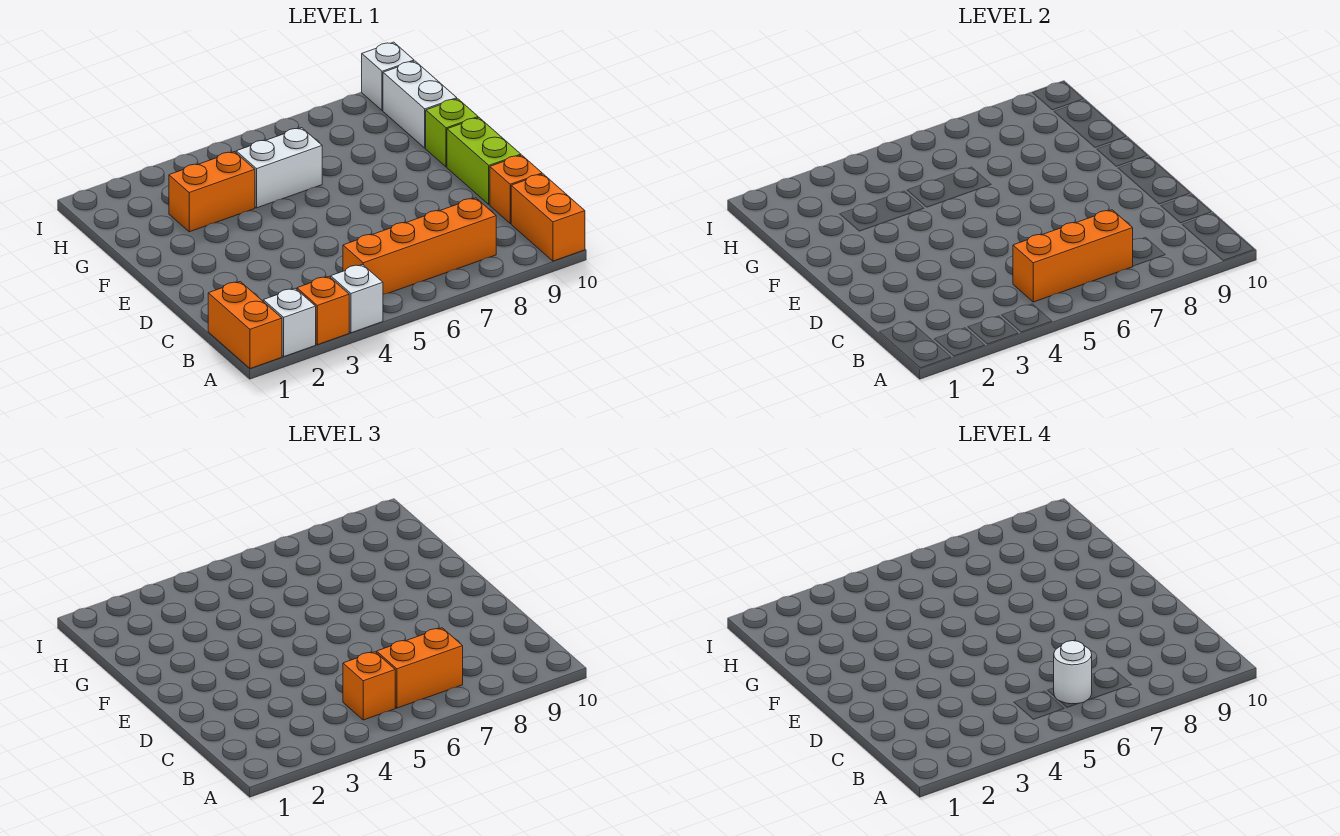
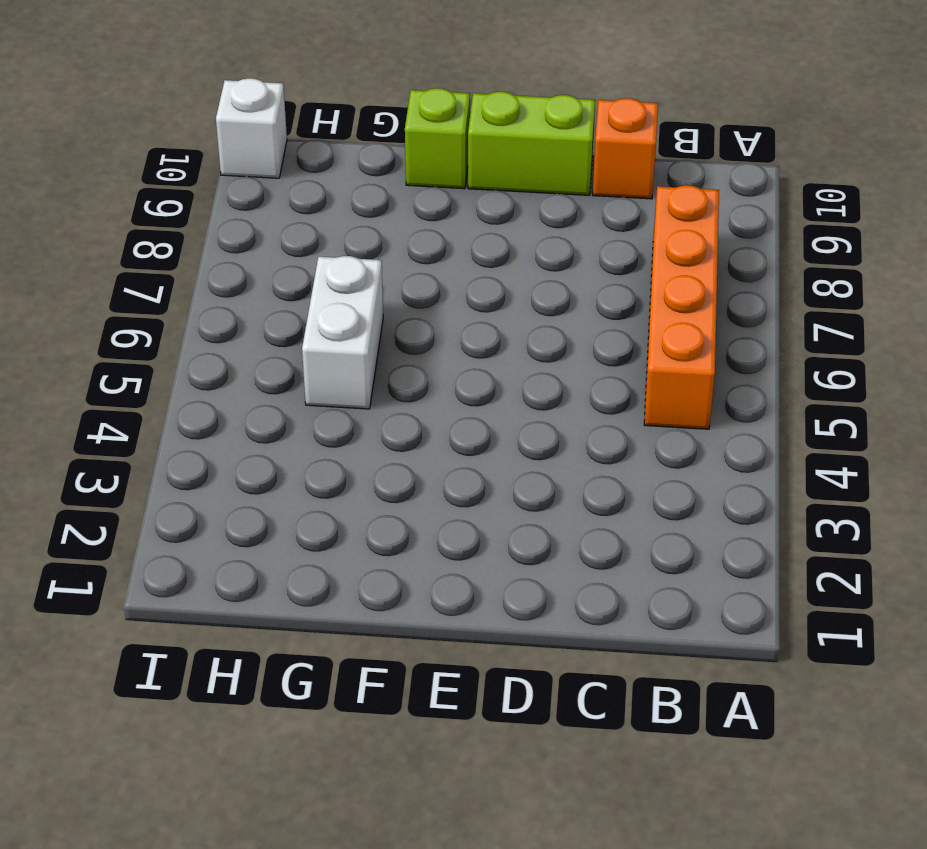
none -> orange brick A1:B1 level 1
none -> white brick A2 level 1
none -> orange brick A3 level 1

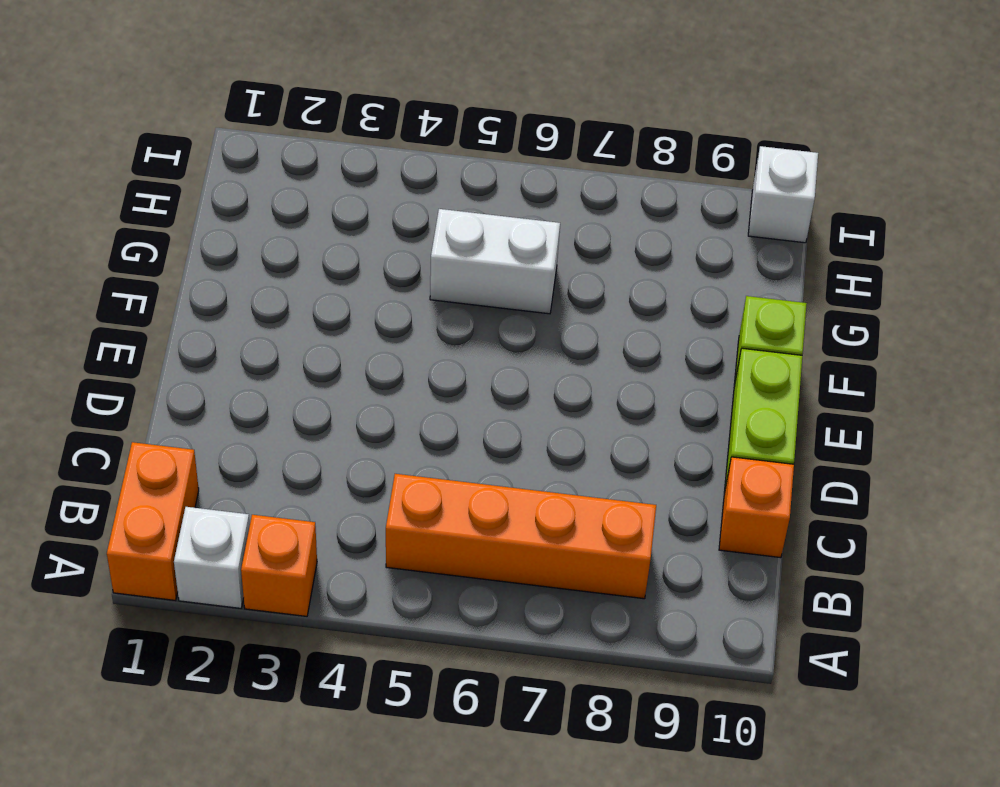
none -> white brick A4 level 1
none -> orange brick A10:B10 level 1
none -> orange brick G3:G4 level 1

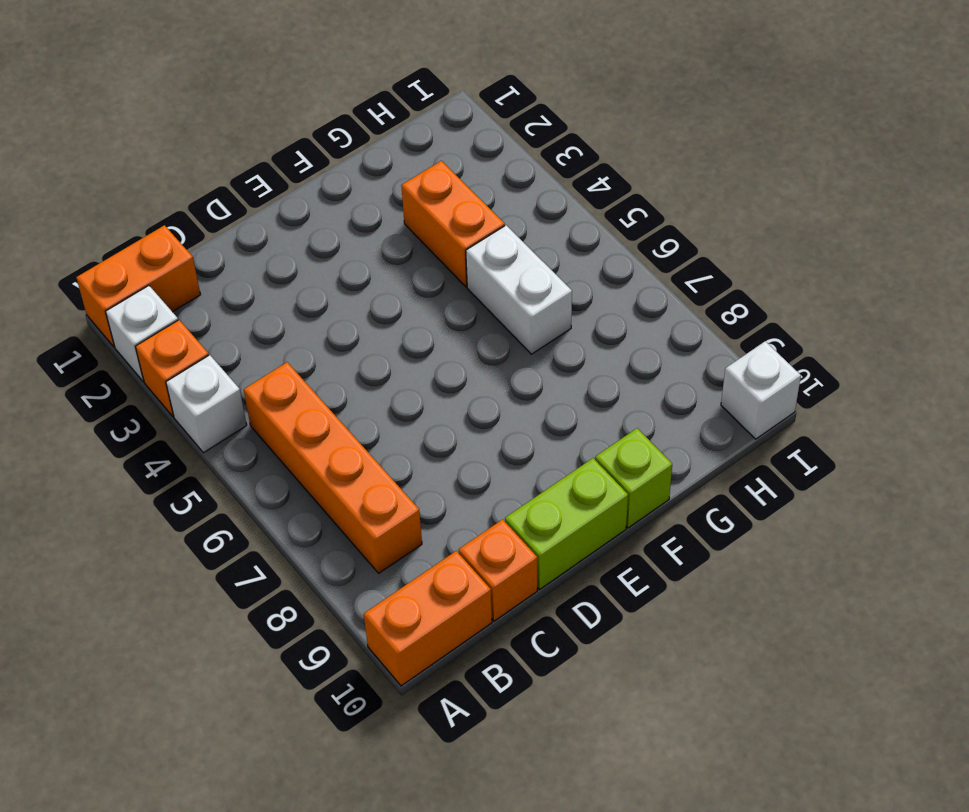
none -> white brick G10:H10 level 1
none -> orange brick B5:B7 level 2
none -> orange brick B5 level 3

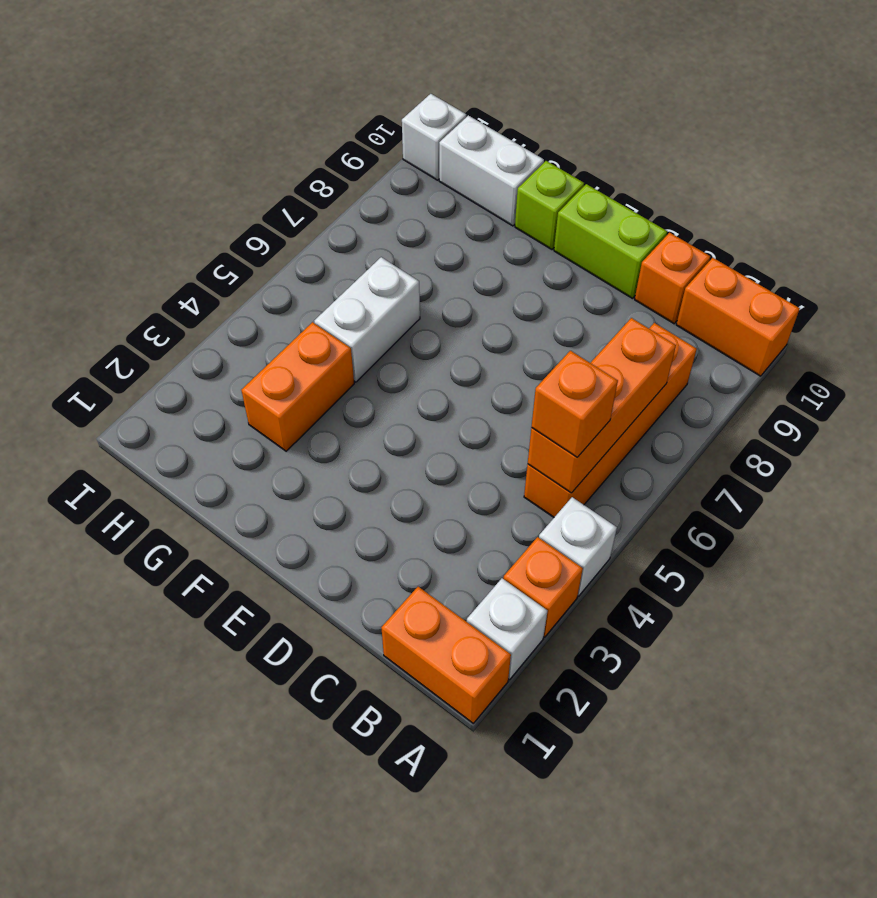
none -> orange brick B6:B7 level 3
none -> white round brick B6 level 4

